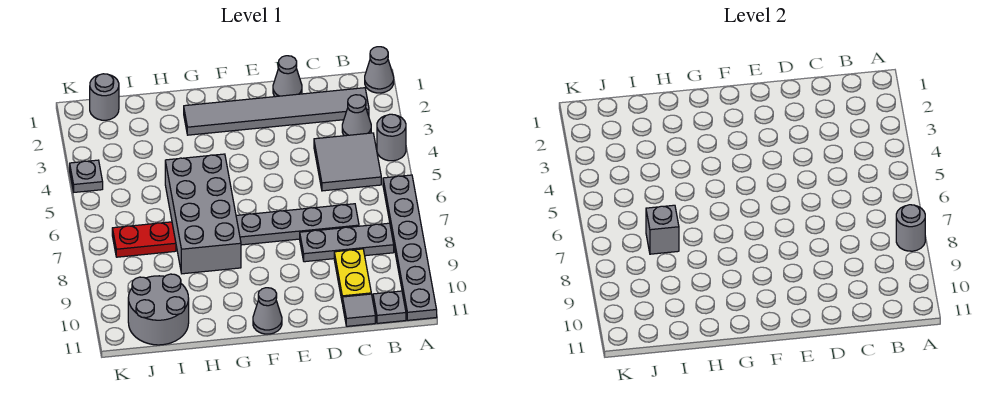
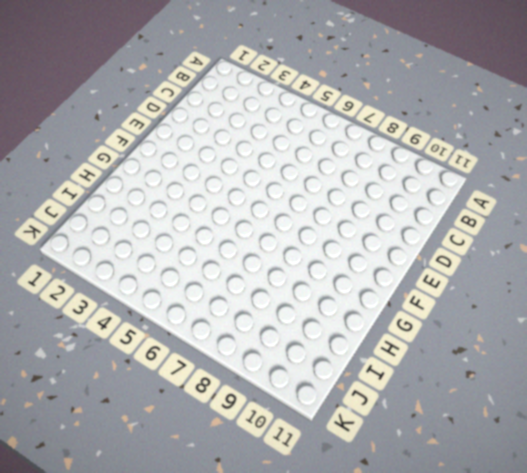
none -> grey cone A1 level 1
none -> grey round brick A4 level 1
none -> grey plate A6:A11 level 1

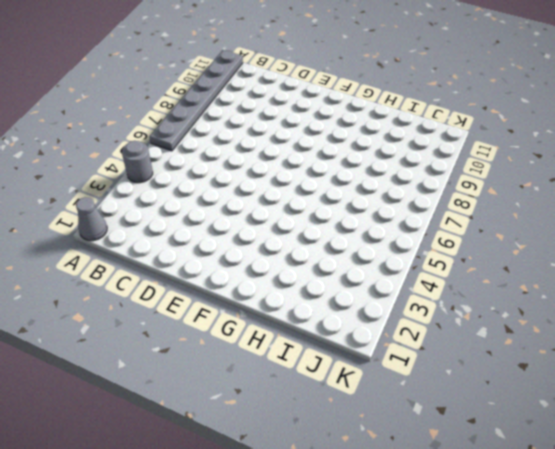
none -> grey tile B2:G2 level 1
none -> grey cone B3 level 1
none -> grey tile B4:C5 level 1

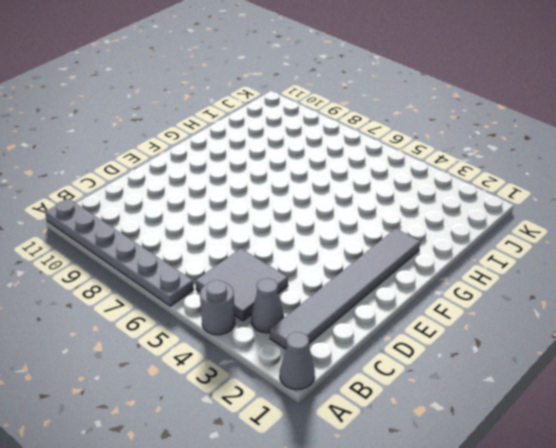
none -> grey plate B8:D8 level 1
none -> grey plate B11 level 1
none -> grey plate C7:F7 level 1

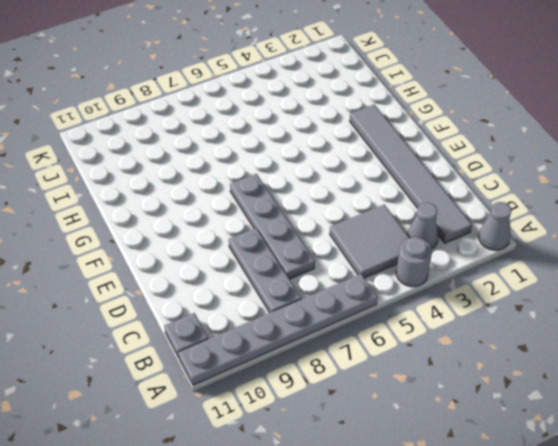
none -> yellow plate C9:C10 level 1
none -> grey tile C11 level 1
none -> grey cone D1 level 1

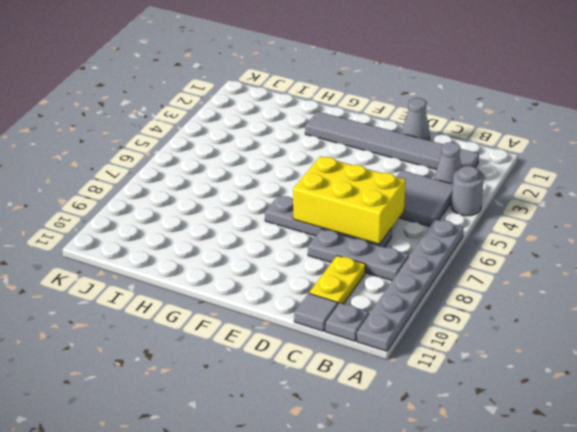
yellow brick C6:E7 level 2 -> none
none -> grey cone A1 level 1
none -> grey cone F11 level 1
none -> grey brick G5:H8 level 1

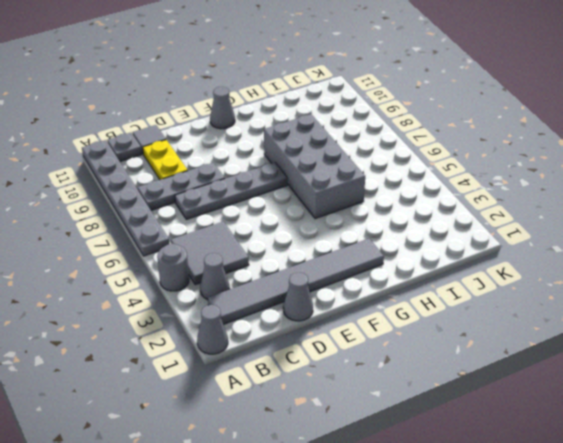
none -> red plate I7:J7 level 1
none -> grey round brick I10:J11 level 1
none -> grey round brick J1 level 1

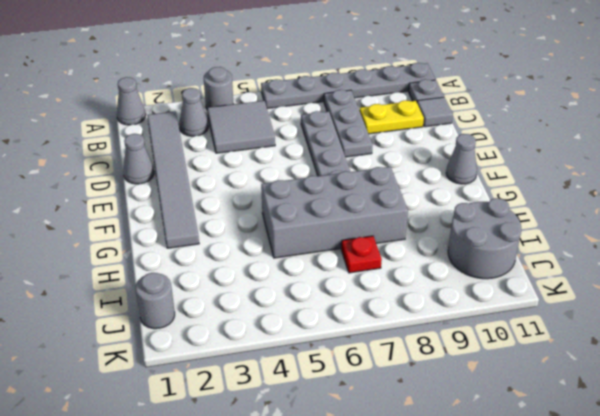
red plate I7 level 1 -> red plate I7:J7 level 1
none -> grey plate K4 level 1
none -> grey round brick A8 level 2
none -> grey brick I7 level 2

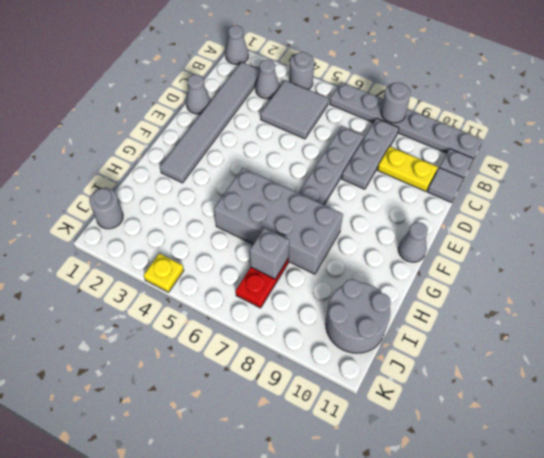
yellow plate K4 level 1 -> grey plate K4 level 1

